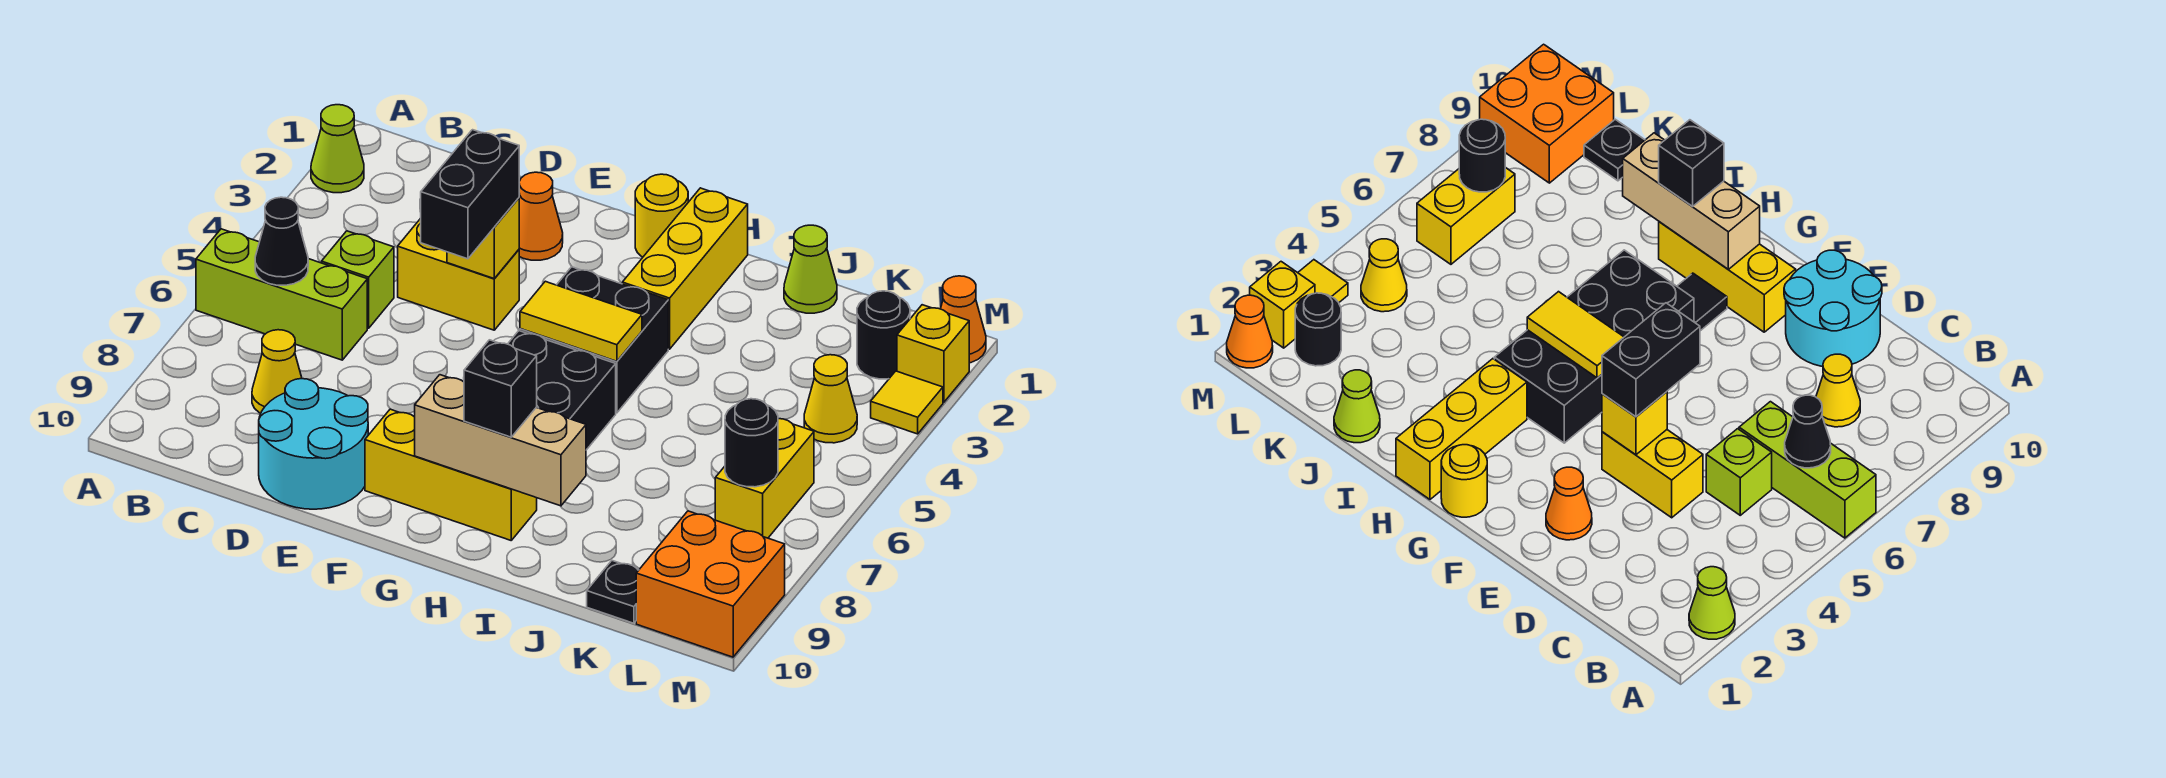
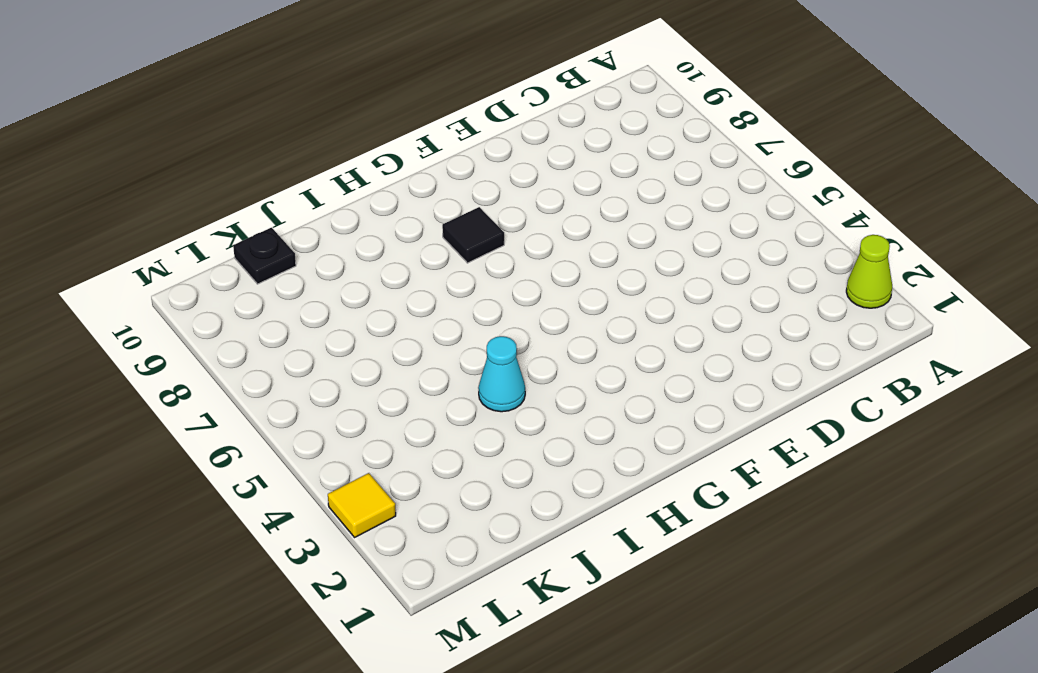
cyan cone I4 level 1 -> none
none -> lime brick A6:C6 level 1
none -> lime brick C5 level 1
none -> yellow cone C8 level 1

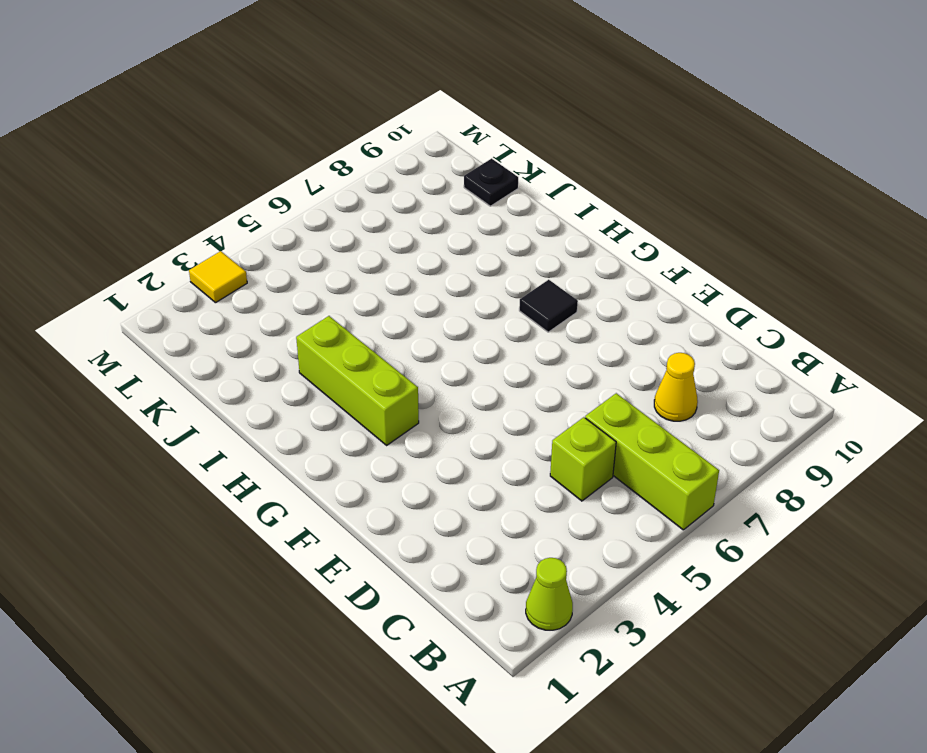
lime brick G3:I3 level 1 -> yellow brick H1:H3 level 1
none -> yellow brick D4:E4 level 1
none -> cyan round brick D9:E10 level 1
none -> orange cone E2 level 1

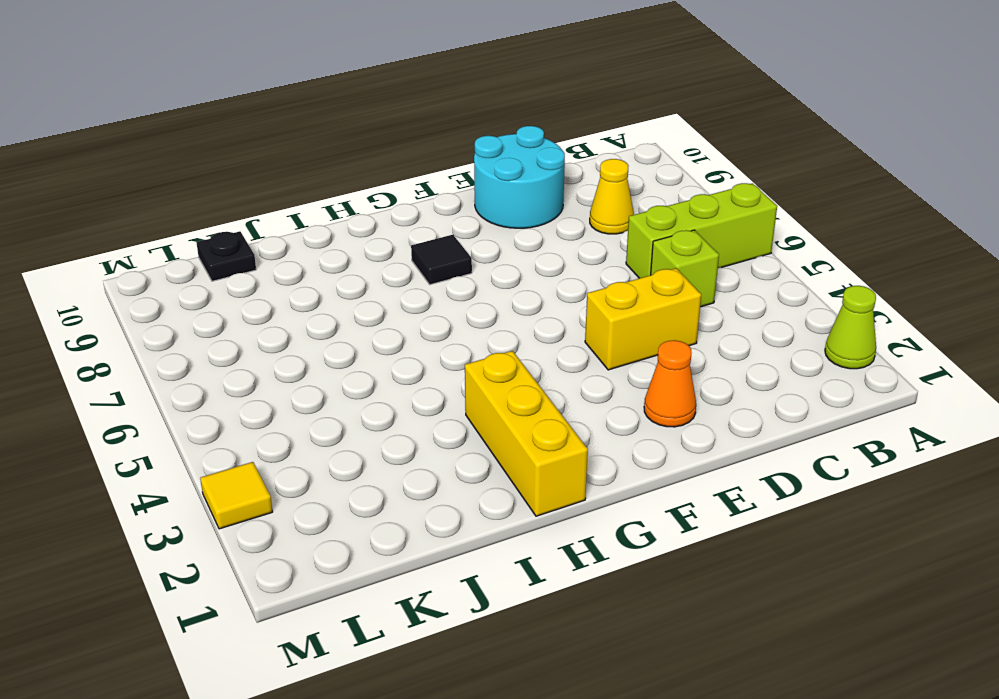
none -> yellow brick F9:H9 level 1
none -> yellow round brick G1 level 1
none -> black brick G4:H5 level 1

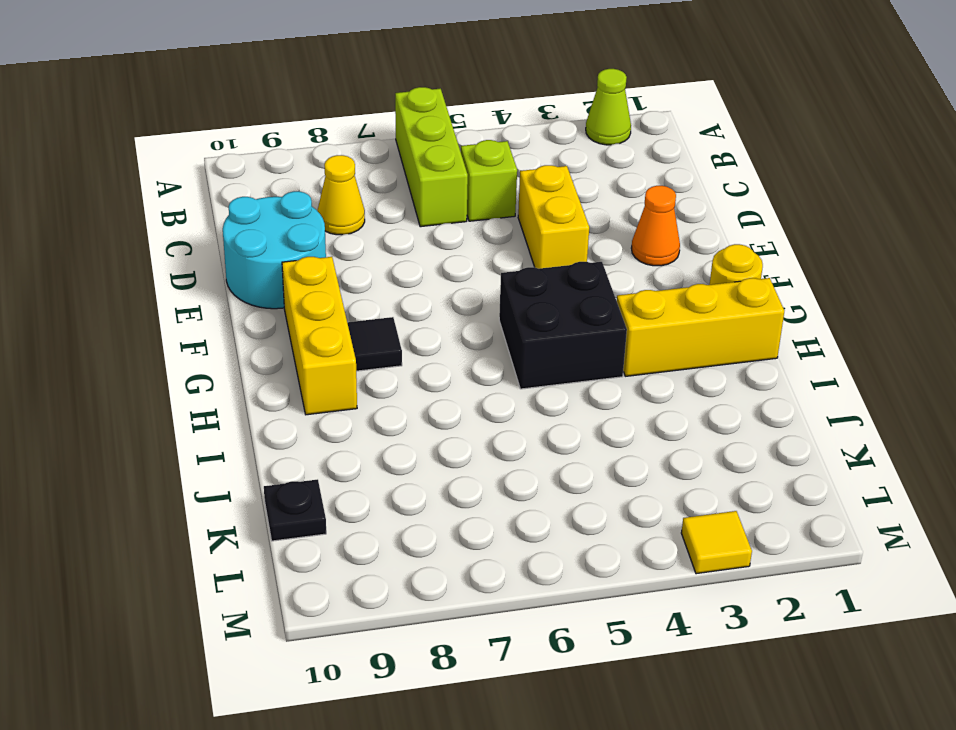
none -> black brick G6:H7 level 1
none -> lime cone J1 level 1
none -> black round brick L2 level 1

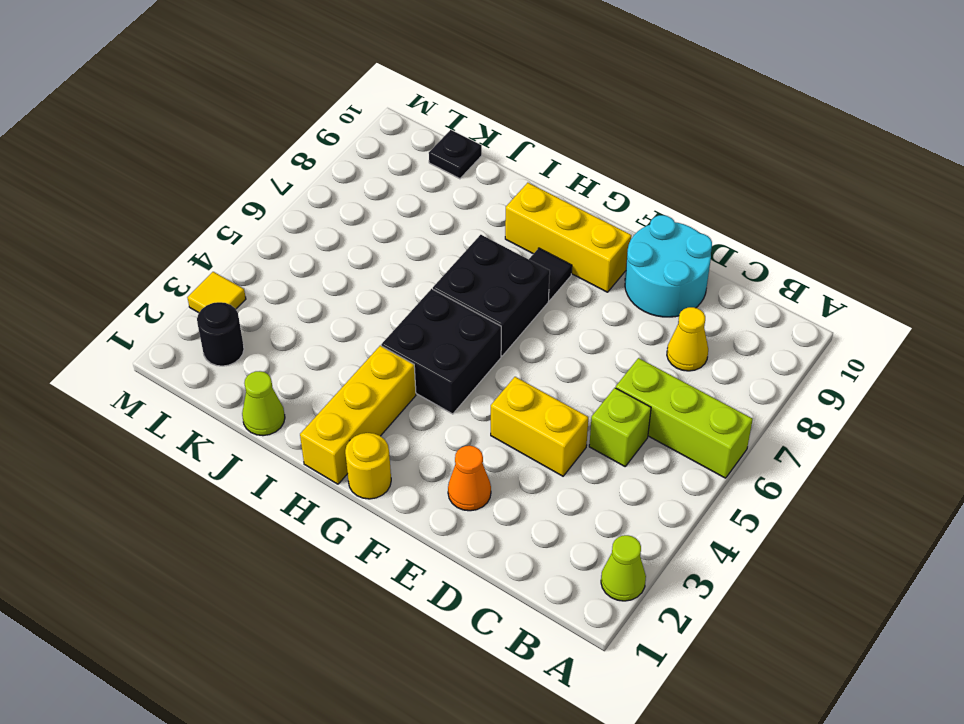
none -> yellow cone L4 level 1
none -> yellow brick L6:L7 level 1
none -> orange brick L9:M10 level 1

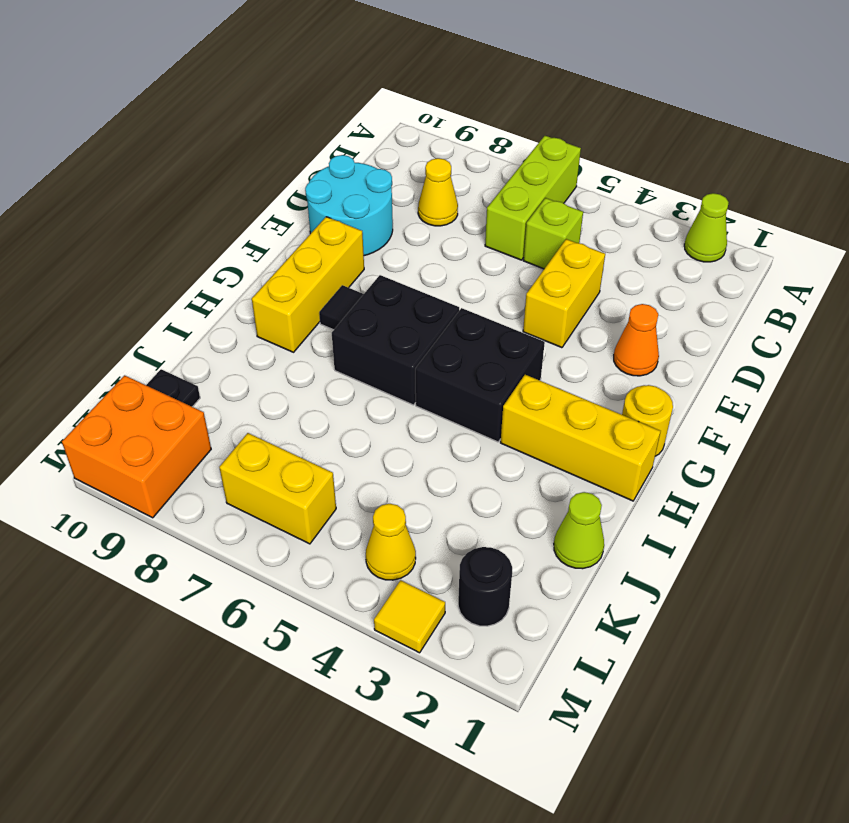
none -> orange cone M1 level 1
none -> yellow brick M2 level 1
none -> black cone B6 level 2

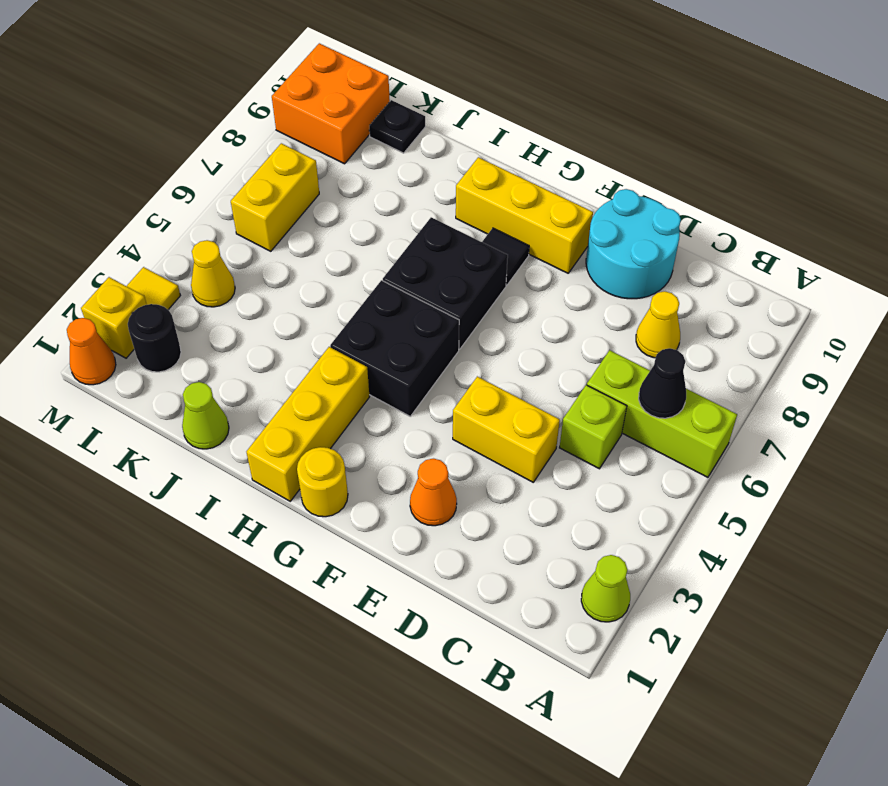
none -> yellow brick E4 level 2
none -> yellow tile G5:H5 level 2
none -> tan brick G9:I9 level 2

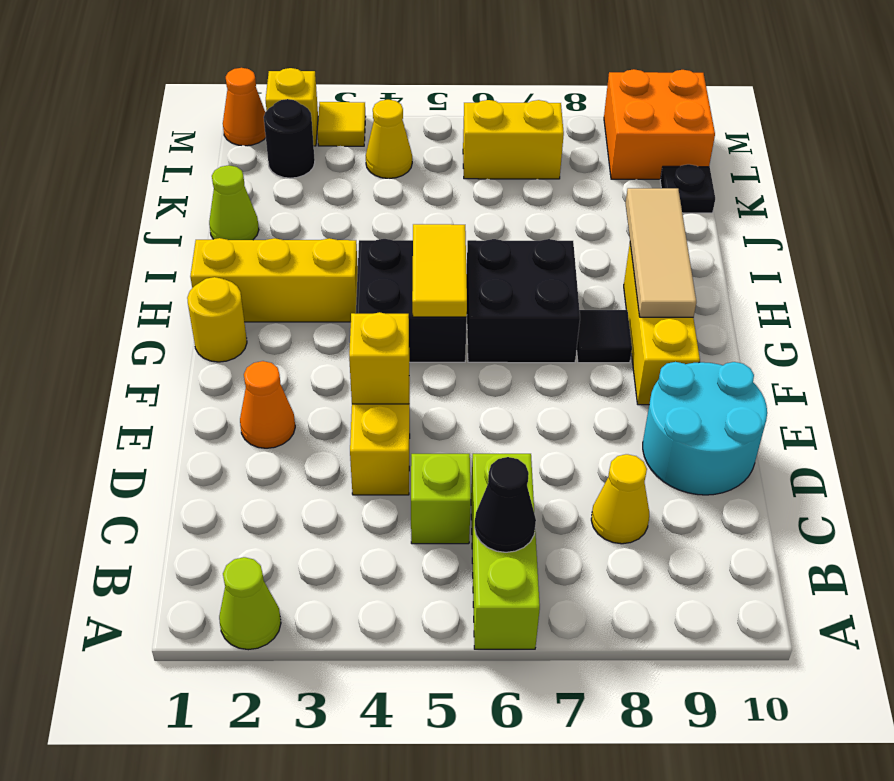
tan tile G9:I9 level 2 -> tan brick G9:I9 level 2
none -> black round brick L7 level 2
none -> black brick E4:E5 level 3
none -> black brick H9 level 3

